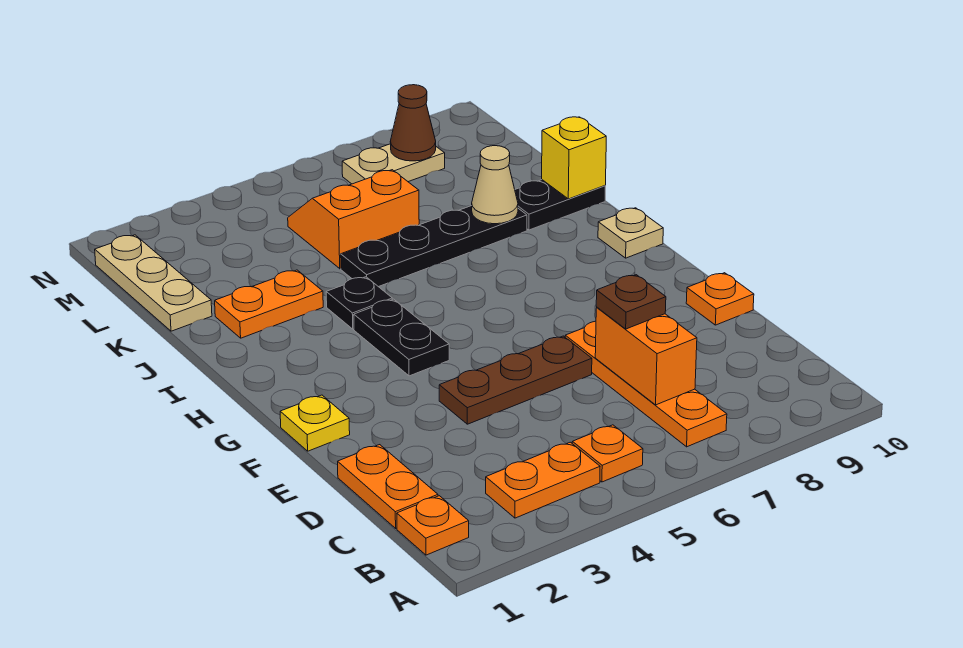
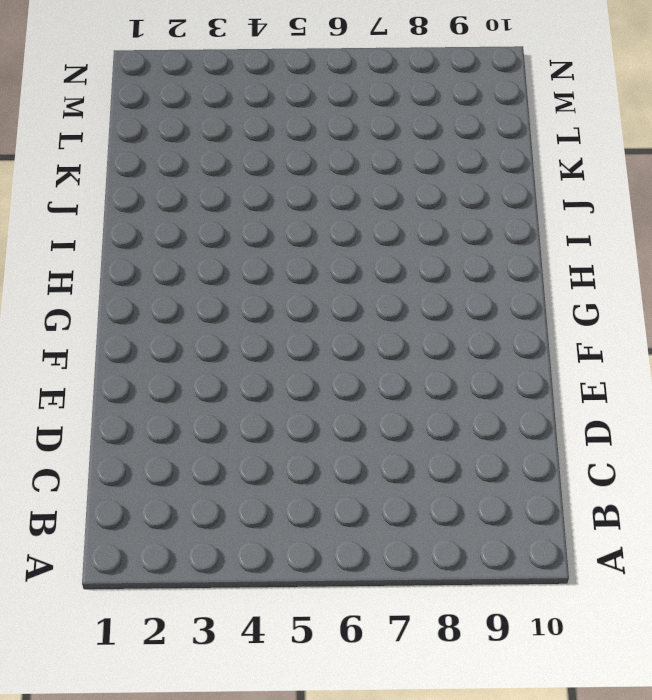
none -> orange plate B1 level 1
none -> orange plate B3:B4 level 1
none -> orange plate B5 level 1

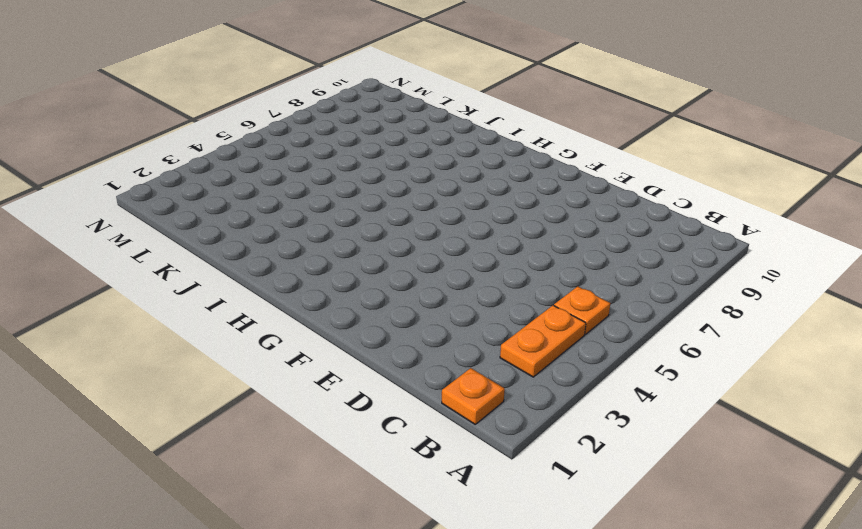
none -> orange plate B7:E7 level 1
none -> orange plate C1:D1 level 1
none -> brown plate E4:E6 level 1

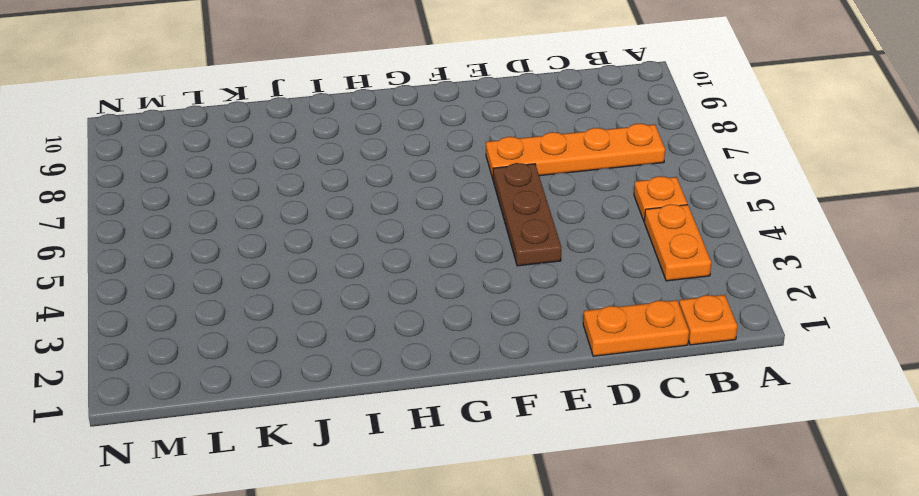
none -> orange plate E10 level 1
none -> yellow plate F1 level 1
none -> black plate G4:H4 level 1

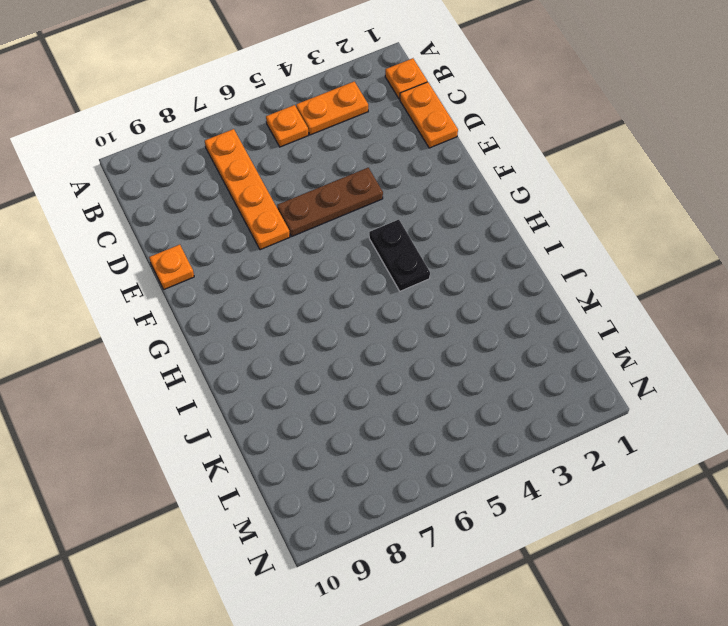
none -> yellow plate F1 level 1
none -> tan plate H10 level 1
none -> black plate I4 level 1

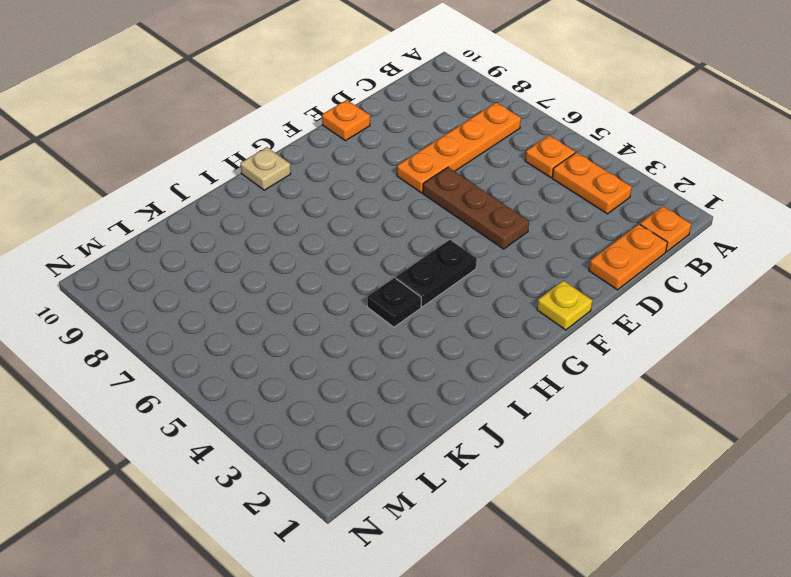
none -> orange plate J2:J3 level 1
none -> black plate J5:J8 level 1
none -> black plate J9:J10 level 1

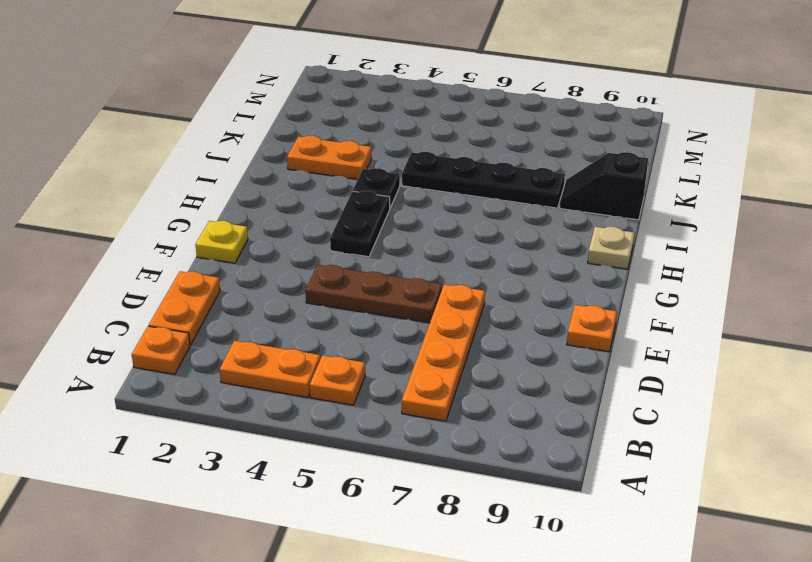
black slope J9:J10 level 1 top 10 -> black plate J9:J10 level 1
none -> tan plate K1:M1 level 1
none -> orange slope K5:L6 level 1 top K
none -> tan plate M7:M8 level 1

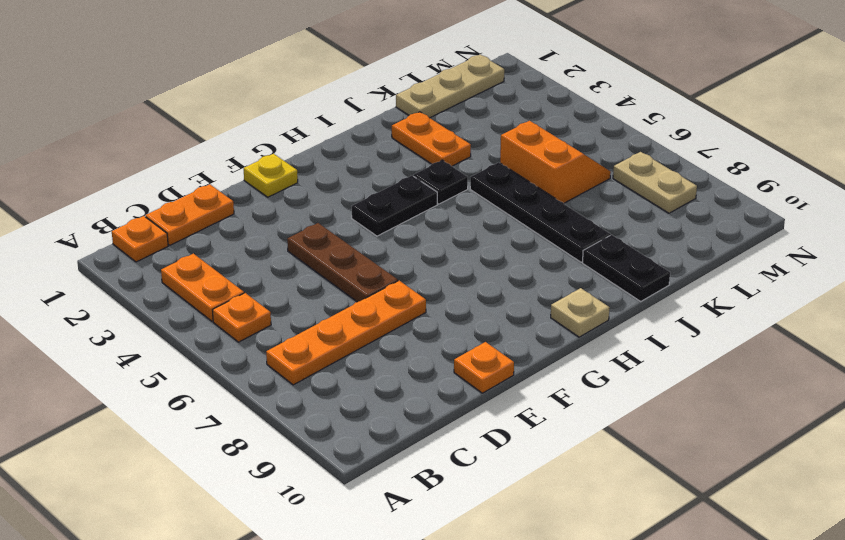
none -> orange brick C7:D7 level 2
none -> tan cone J8 level 2
none -> yellow brick J10 level 2

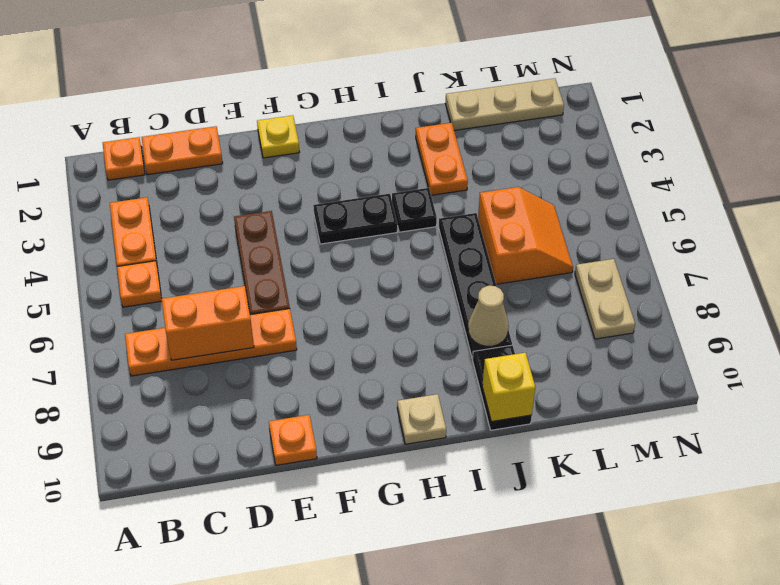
none -> brown cone M8 level 2
none -> brown plate D7 level 3

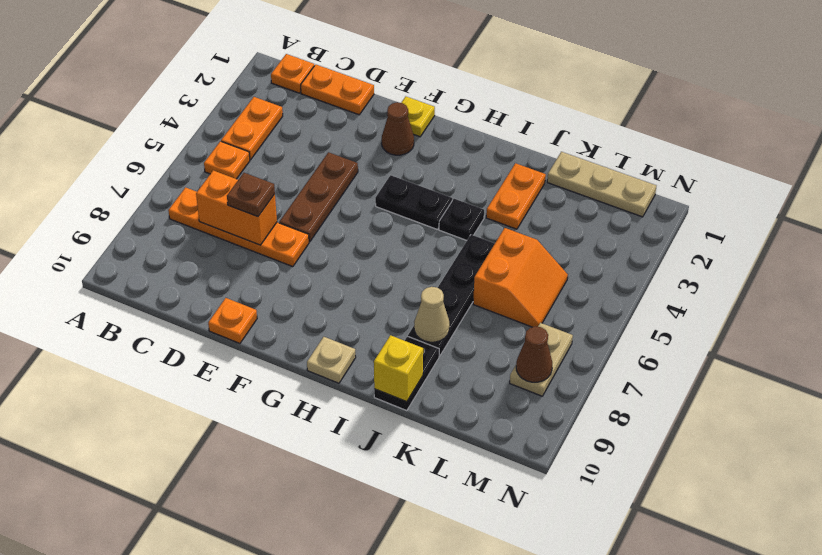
brown cone F2 level 1 -> none

